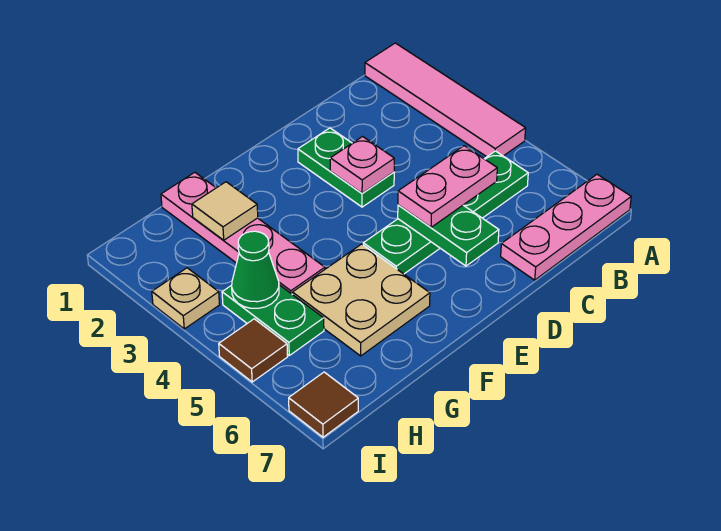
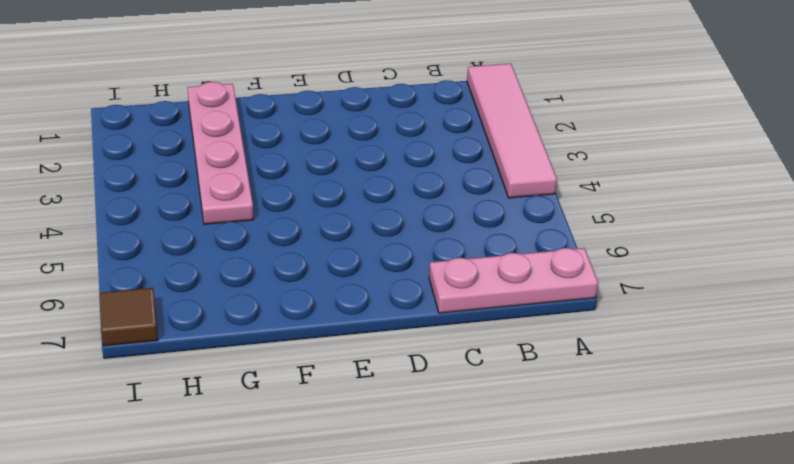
none -> green plate B5:E5 level 1
none -> green plate D2:D3 level 1
none -> tan plate F5:G6 level 1

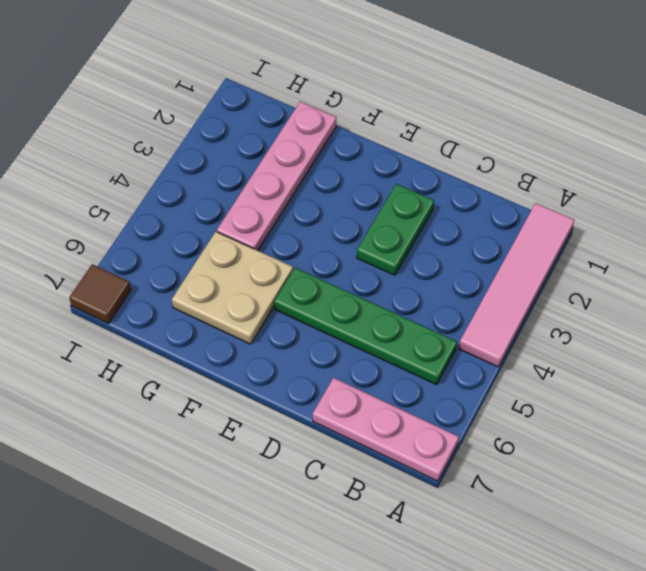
none -> green plate H4:H5 level 1
none -> tan plate I3 level 1
none -> brown tile I5 level 1

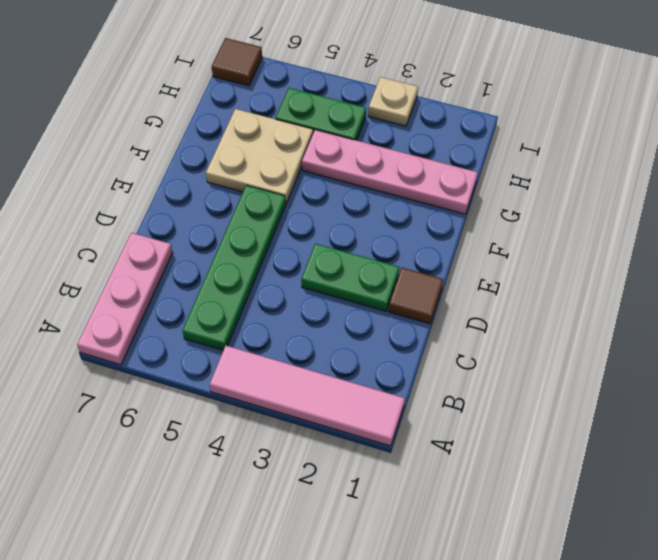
brown tile D1 level 1 -> brown tile I5 level 1
none -> pink plate D3 level 2
none -> green plate D5:D6 level 2
none -> tan tile G2 level 2

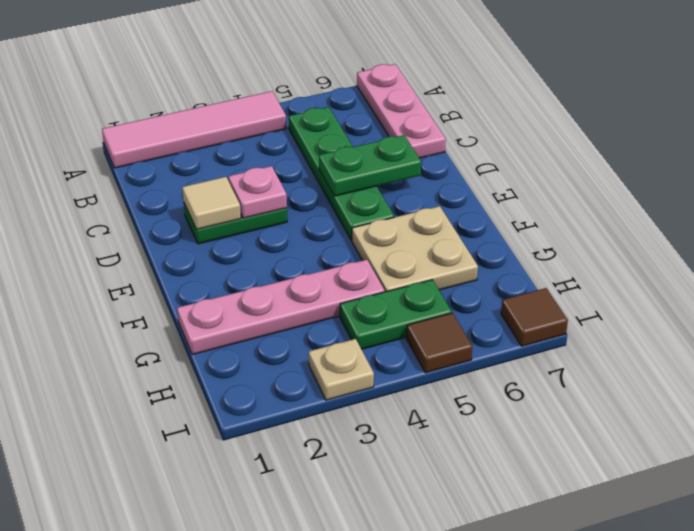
tan tile D2 level 2 -> tan tile G2 level 2
none -> green cone H4 level 2
none -> pink plate C5:D5 level 3

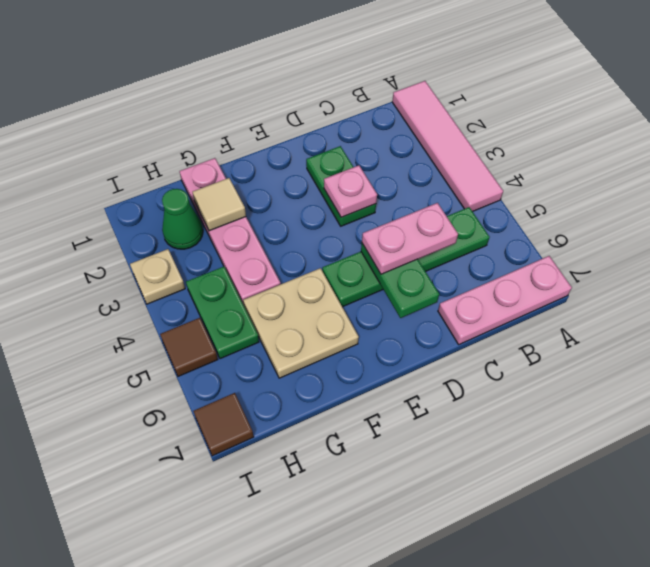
green cone H2 level 1 -> green cone H4 level 2

